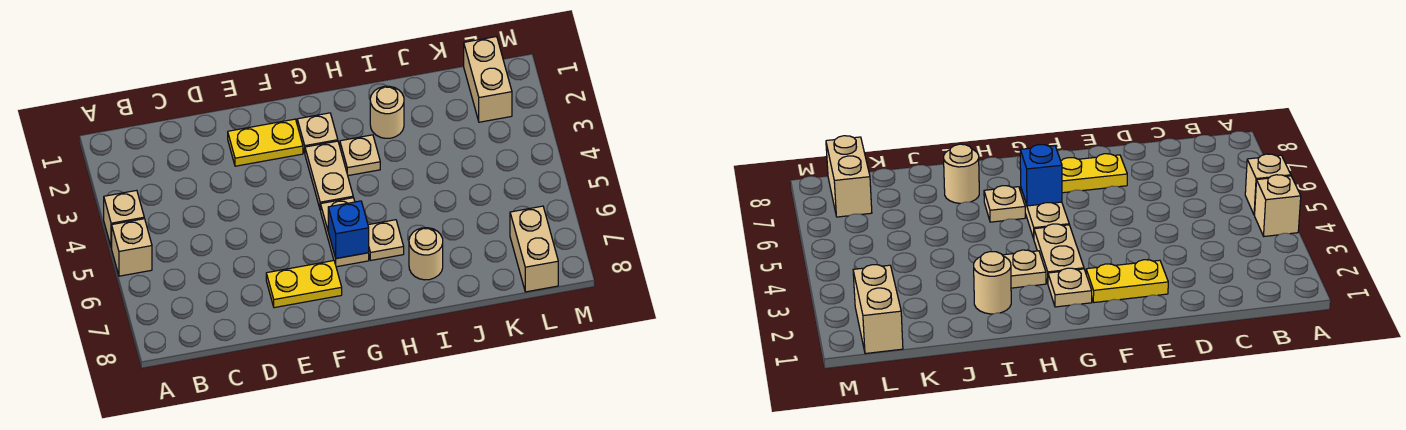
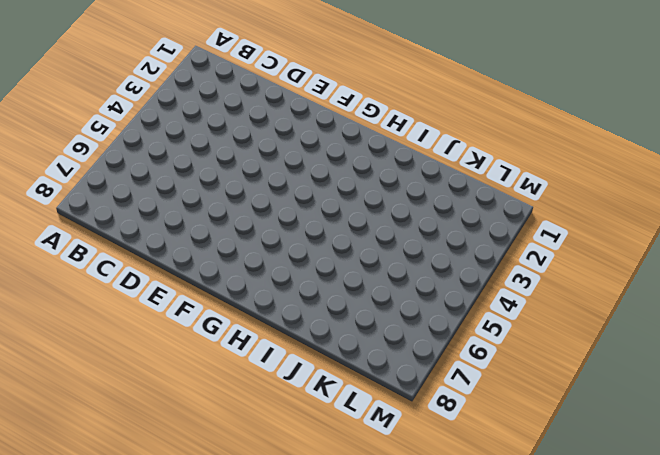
none -> tan brick A4 level 1
none -> tan brick A5 level 1
none -> yellow plate E2:F2 level 1

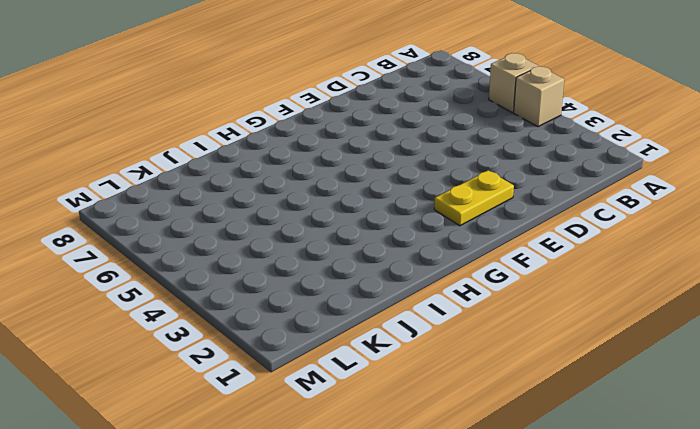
none -> yellow plate E7:F7 level 1
none -> tan plate G2 level 1
none -> tan plate G3:G4 level 1

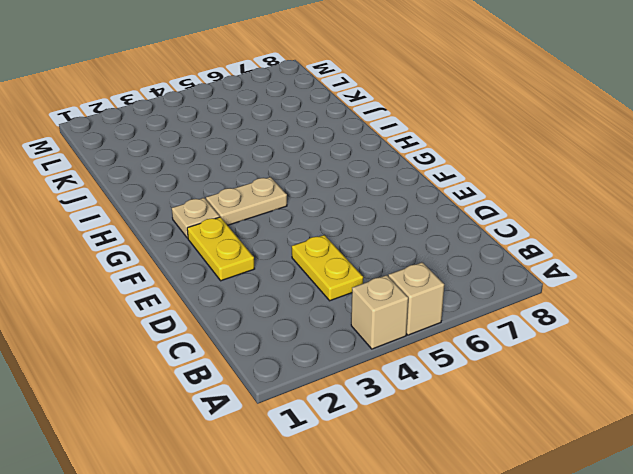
yellow plate C4:D4 level 1 -> yellow plate E7:F7 level 1
none -> tan plate G5:G6 level 1
none -> tan plate H3 level 1
none -> tan plate H6 level 1

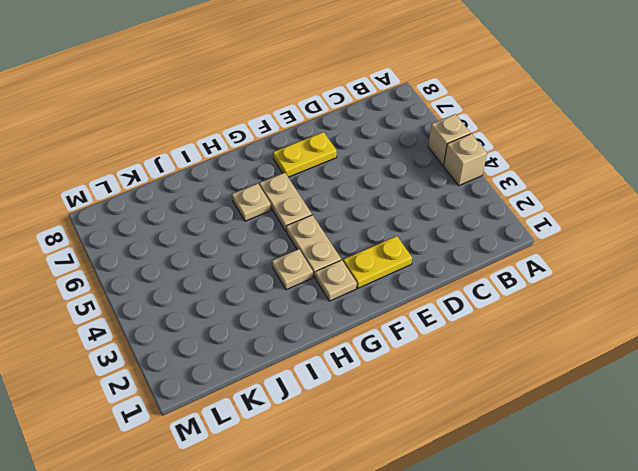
none -> tan round brick I2 level 1
none -> tan round brick I7 level 1
none -> tan brick L1:L2 level 1

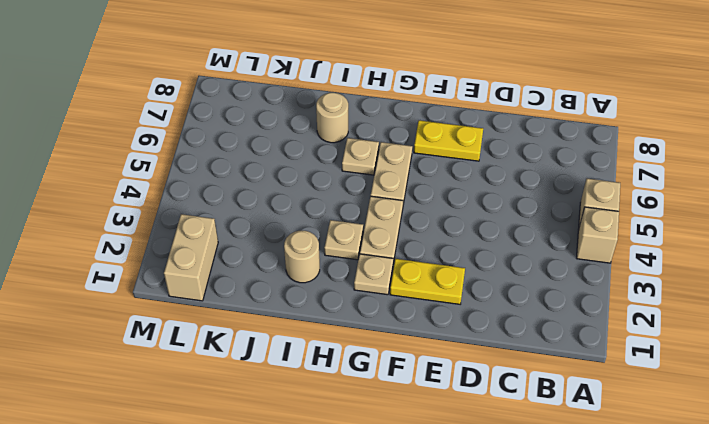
none -> tan brick L7:L8 level 1
none -> blue brick G6 level 2

